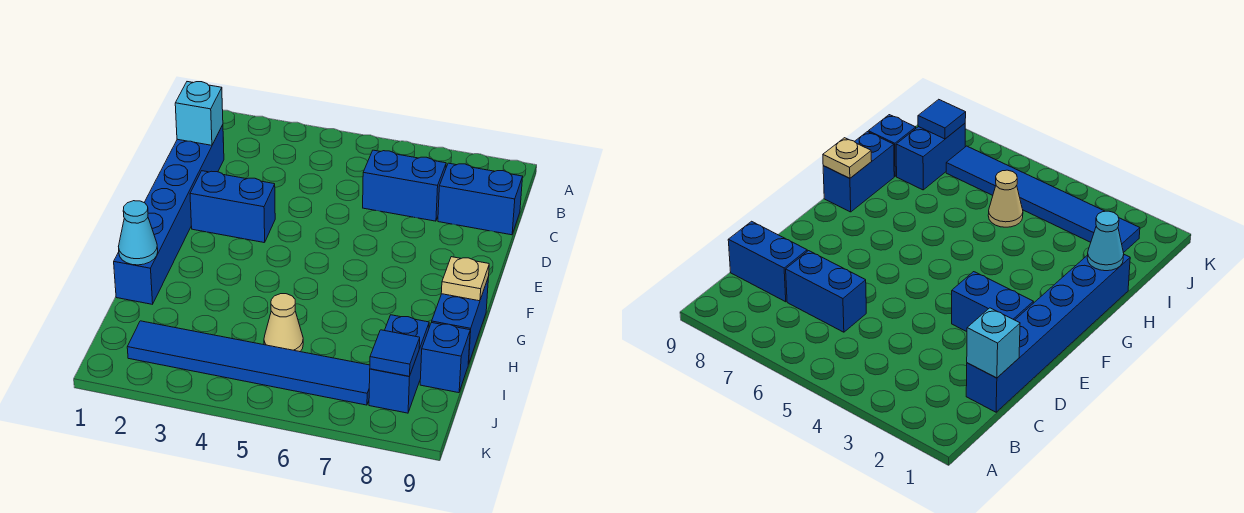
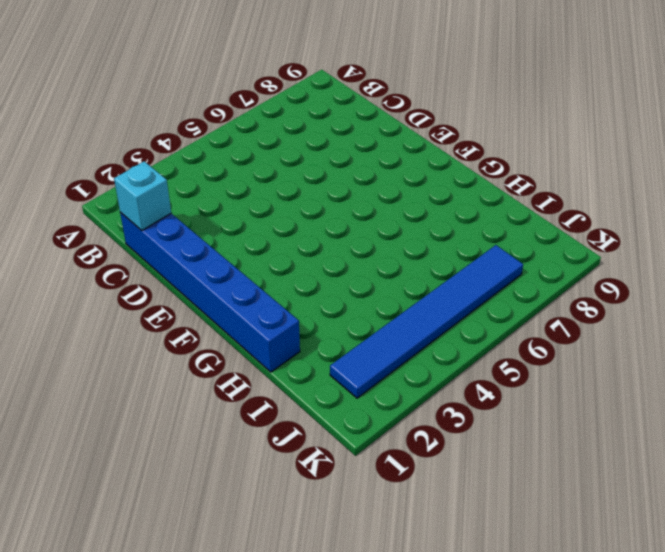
none -> blue brick C6:C7 level 1
none -> blue brick C8:C9 level 1
none -> blue brick E2:E3 level 1

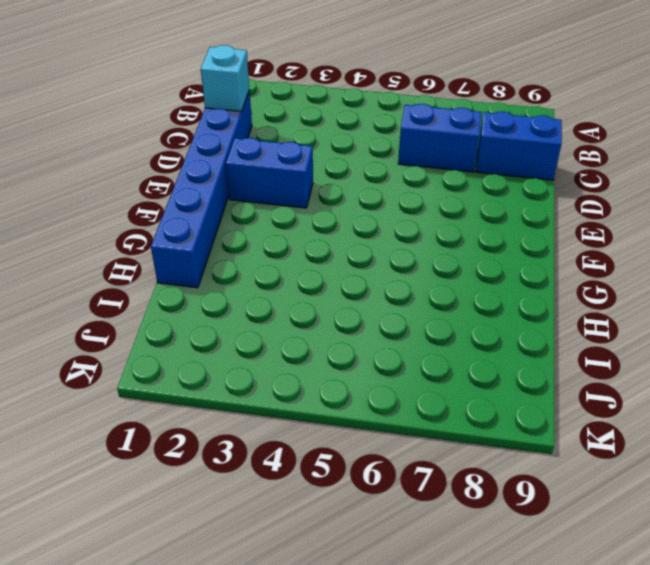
none -> blue brick G9:H9 level 1
none -> tan cone I5 level 1
none -> blue brick I8:J8 level 1

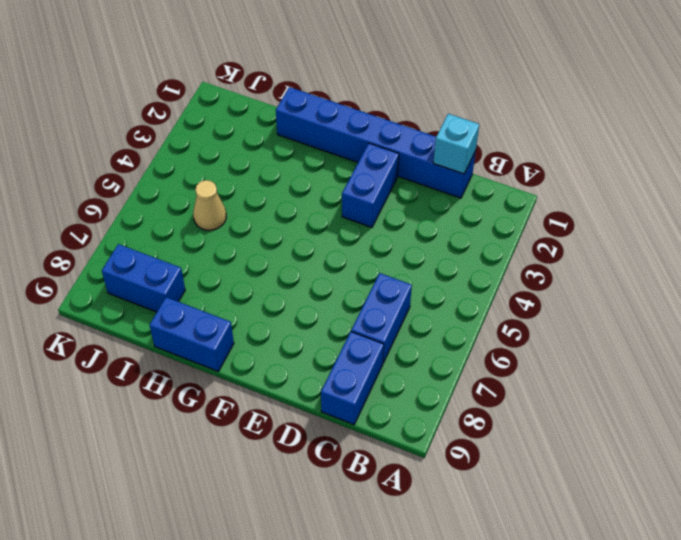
none -> blue brick I9 level 1
none -> blue tile J2:J7 level 1
none -> tan plate G9 level 2

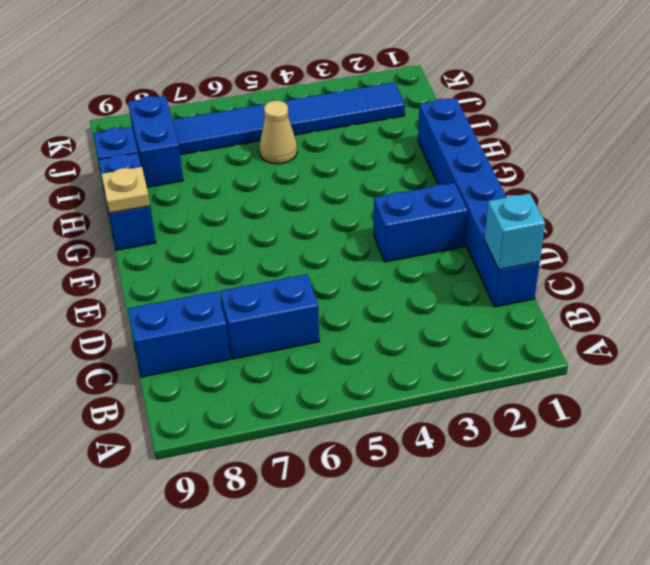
none -> cyan cone H1 level 2
none -> blue tile J8 level 2

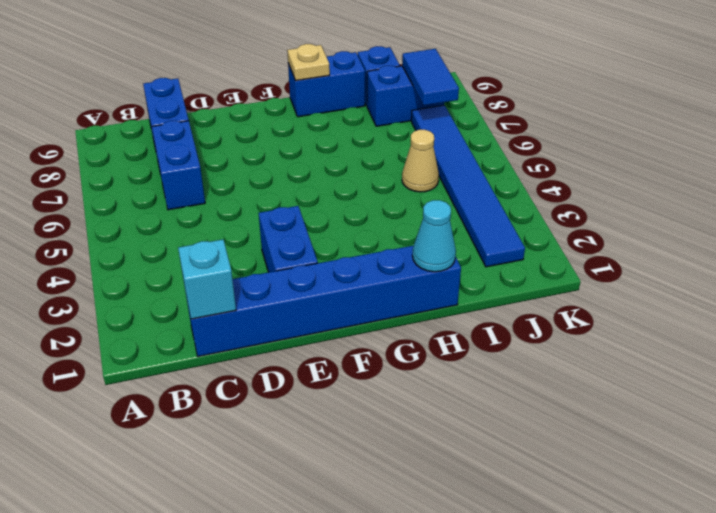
blue tile J7:J8 level 2 -> blue tile J8 level 2

